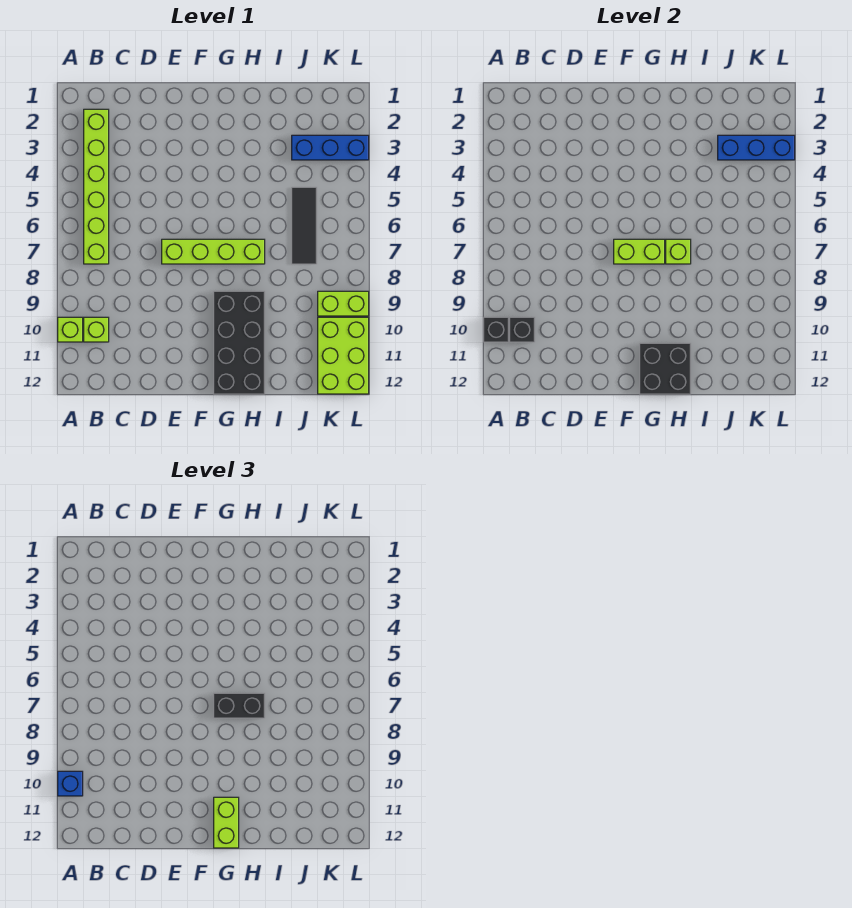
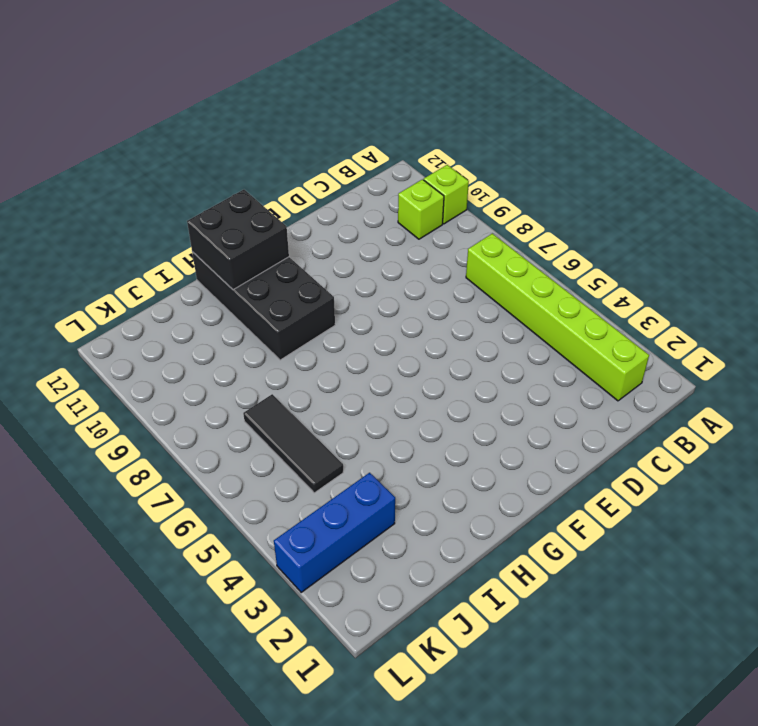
none -> lime brick E7:H7 level 1
none -> lime brick K9:L9 level 1
none -> lime brick K10:L12 level 1

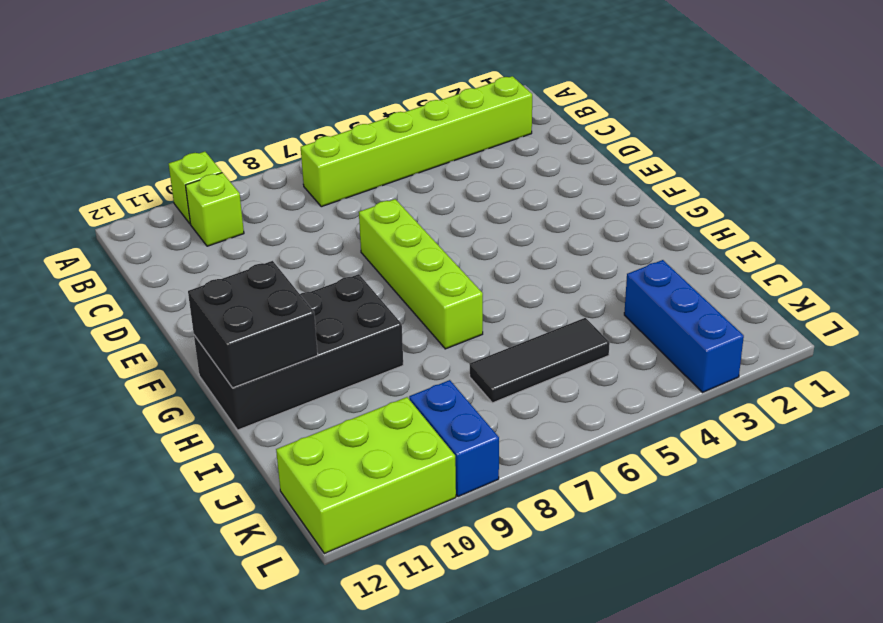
blue brick K9:L9 level 1 -> lime brick K9:L9 level 1
none -> black brick A10 level 2
none -> black brick B10 level 2
none -> lime brick F7:G7 level 2

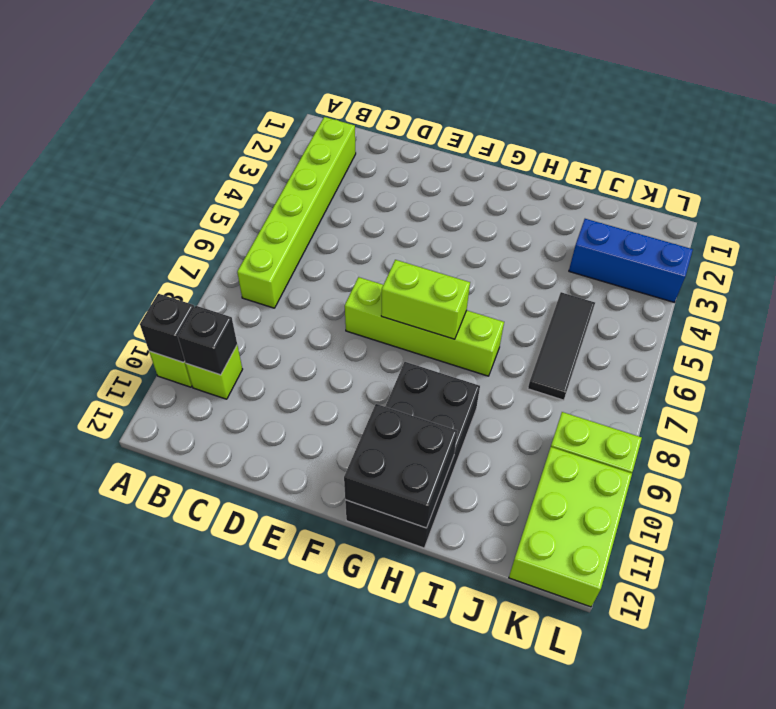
none -> lime brick H7 level 2
none -> blue brick J3:L3 level 2
none -> blue brick A10 level 3

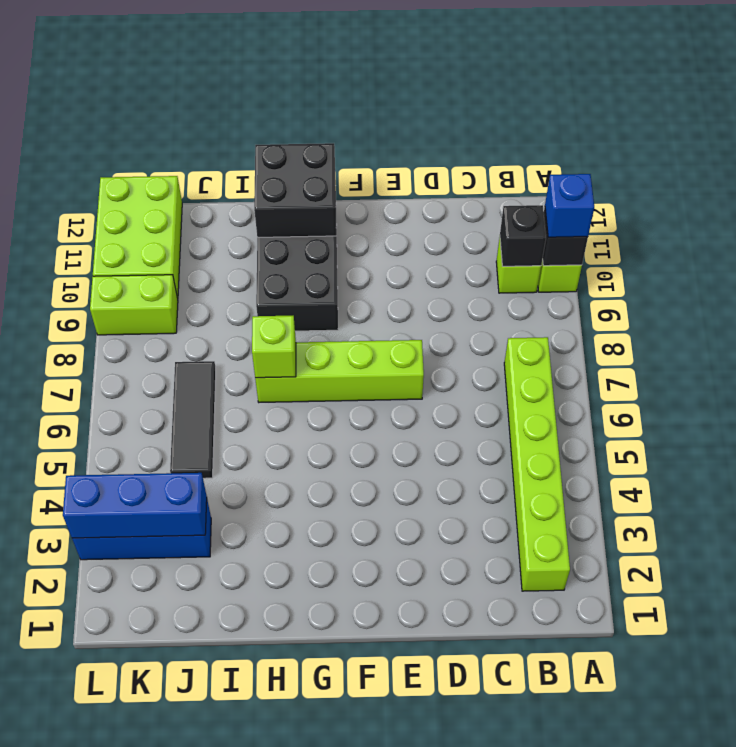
none -> lime brick F7:G7 level 2
none -> black brick G7:H7 level 3
none -> lime brick G11:G12 level 3

